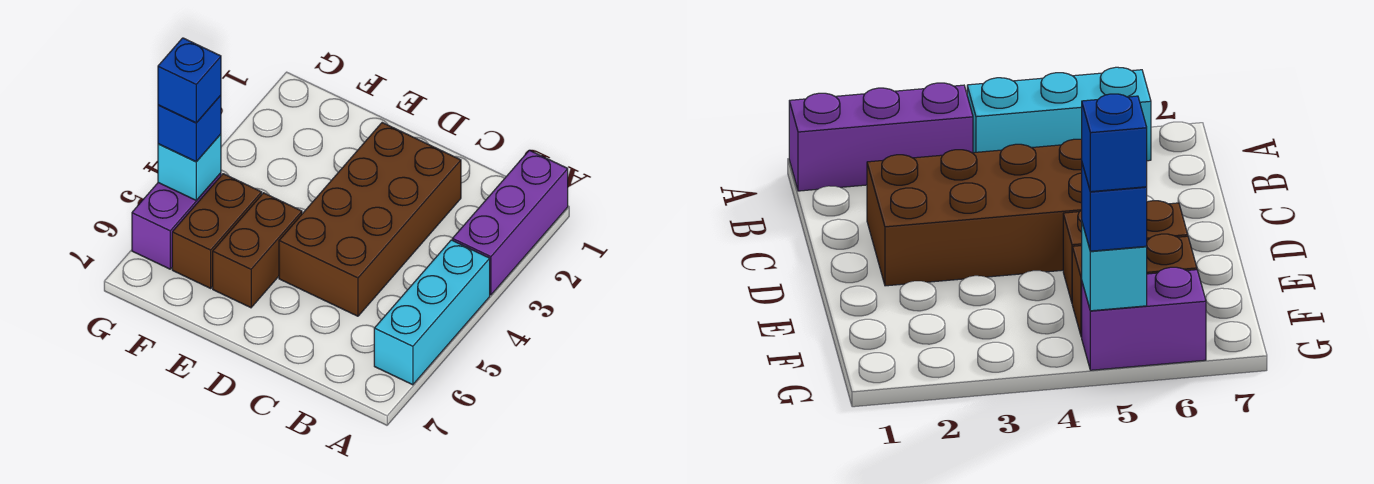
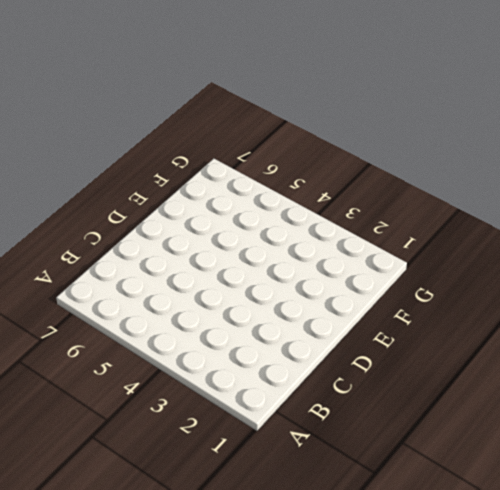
none -> purple brick A1:A3 level 1
none -> cyan brick A4:A6 level 1

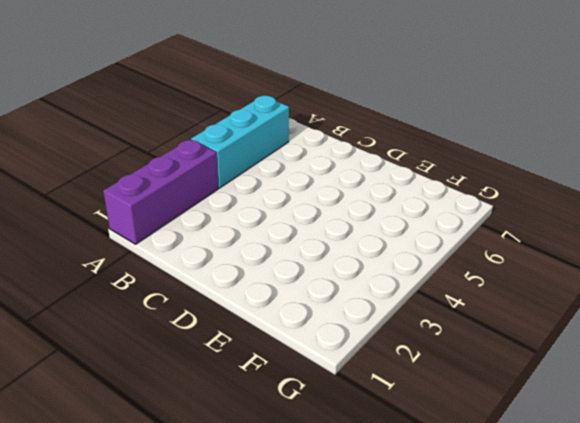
none -> brown brick C2:D5 level 1
none -> brown brick E5:E6 level 1

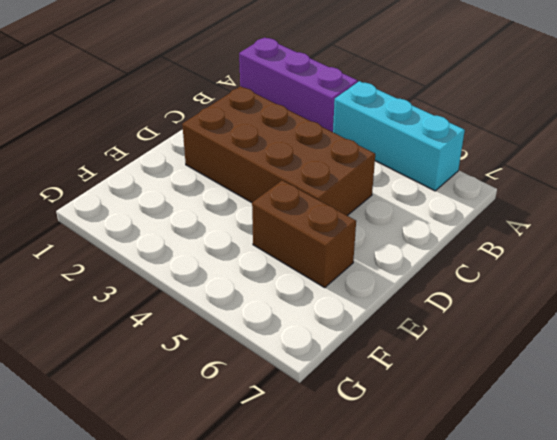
none -> brown brick F5:F6 level 1
none -> purple brick G5:G6 level 1

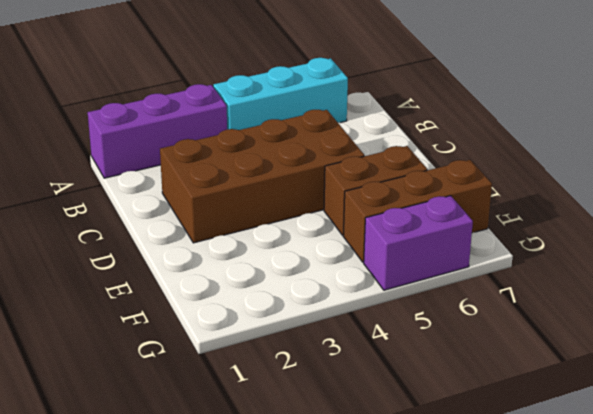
brown brick F5:F7 level 1 -> brown brick F5:F6 level 1
none -> cyan brick G5 level 2
none -> blue brick G5 level 3

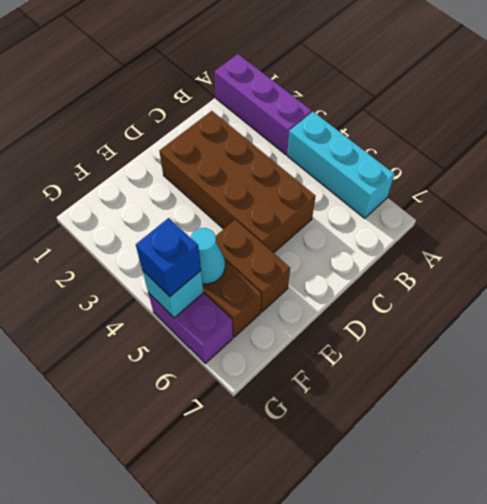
cyan cone F5 level 2 -> none
none -> blue brick G5 level 4

